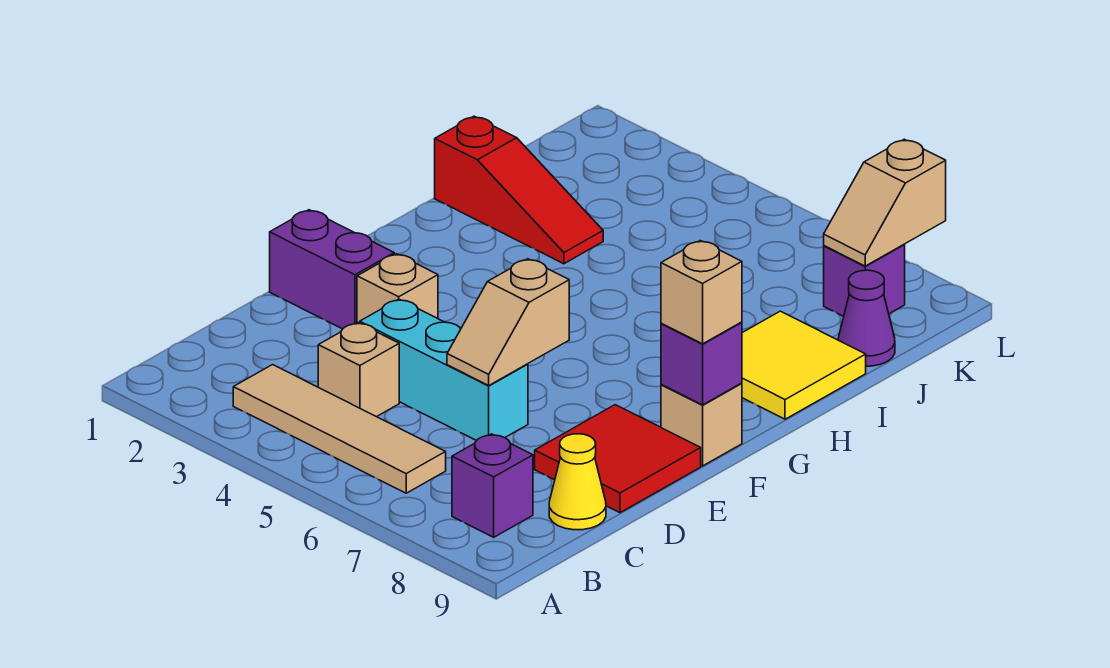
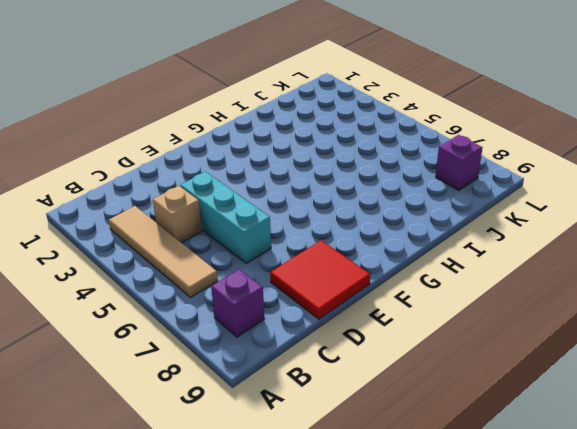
none -> yellow cone C9 level 1
none -> purple brick E1:E2 level 1
none -> tan brick E3 level 1

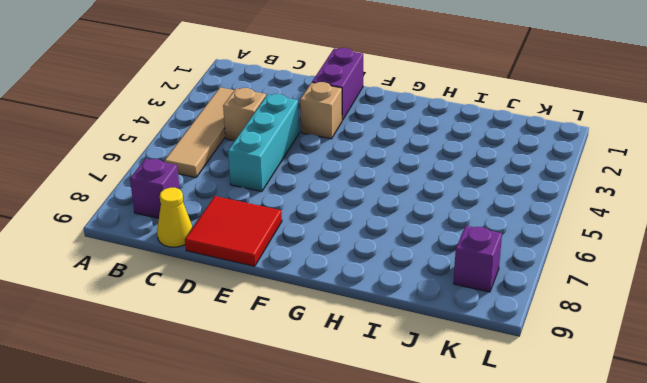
none -> tan brick F9 level 1
none -> yellow tile H8:I9 level 1
none -> red slope I1:I3 level 1 top 1

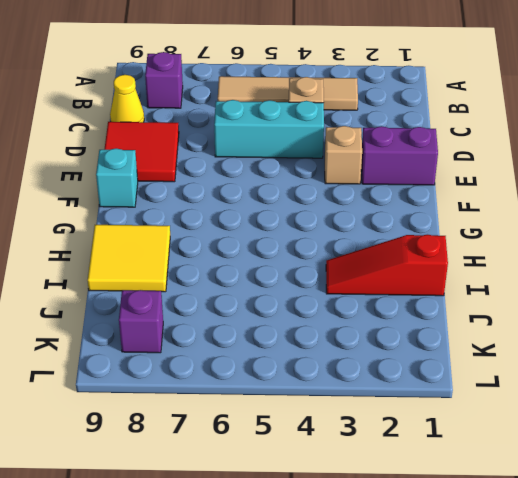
cyan brick F9 level 1 -> tan brick F9 level 1
none -> purple cone J9 level 1
none -> tan slope D6:E6 level 2 top E
none -> purple brick F9 level 2

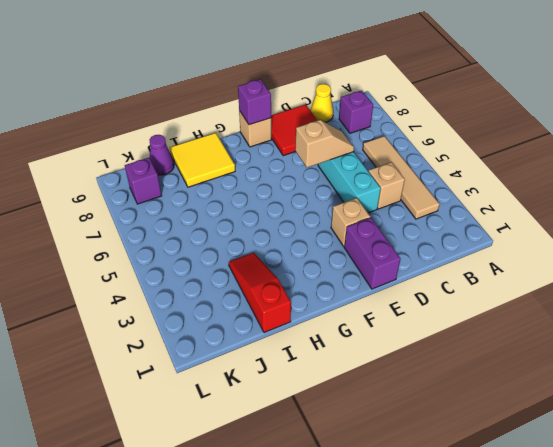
none -> tan slope K8:L8 level 2 top L
none -> tan brick F9 level 3

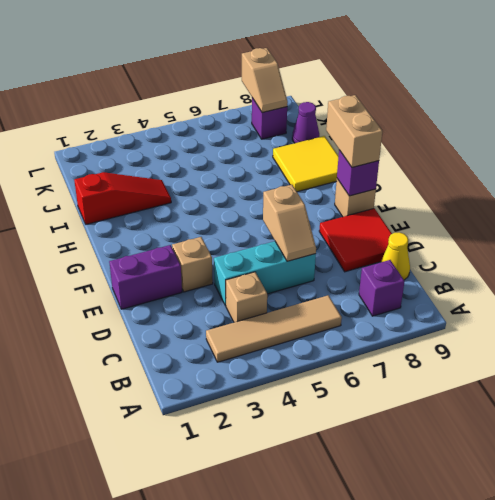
tan brick F9:G9 level 3 -> tan brick F9 level 3

